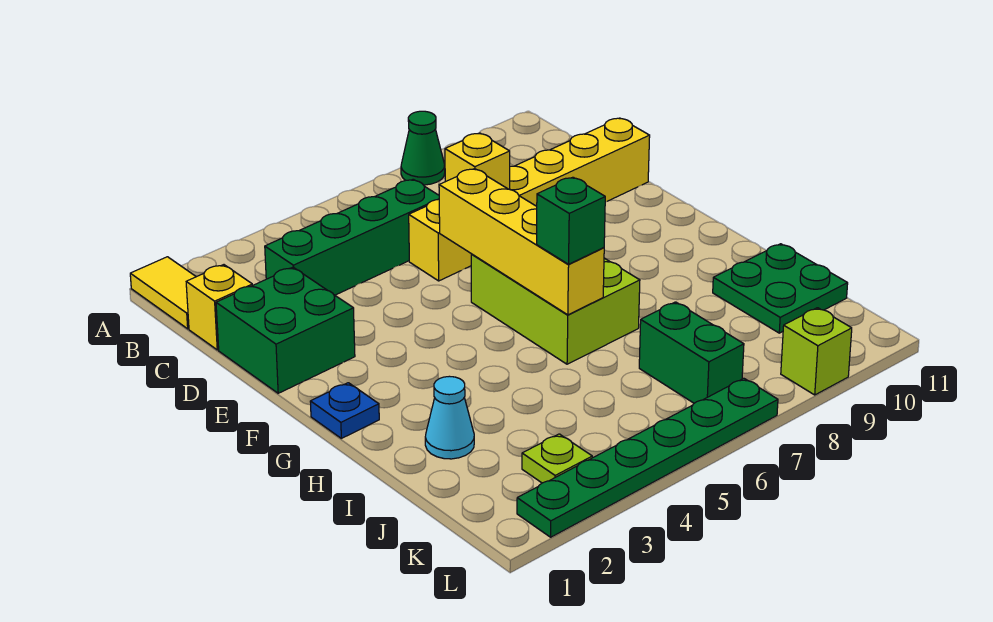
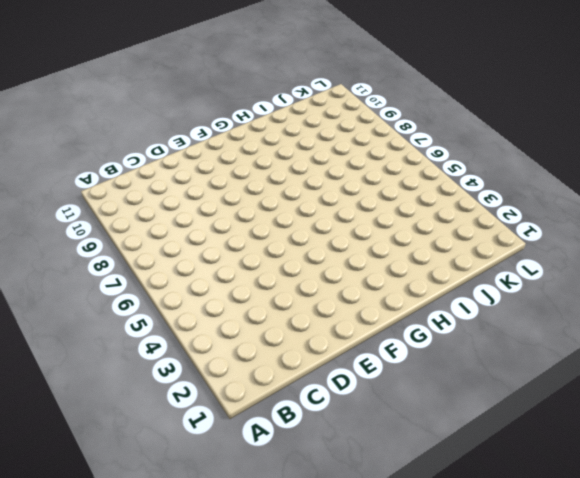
none -> yellow tile A1:B1 level 1
none -> green cone A8 level 1
none -> yellow brick C1 level 1

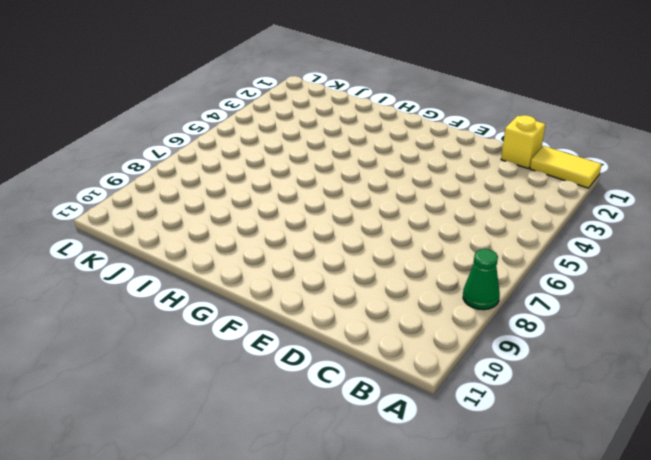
none -> green brick C3:C6 level 1
none -> green brick D1:E2 level 1
none -> yellow brick D6:D11 level 1

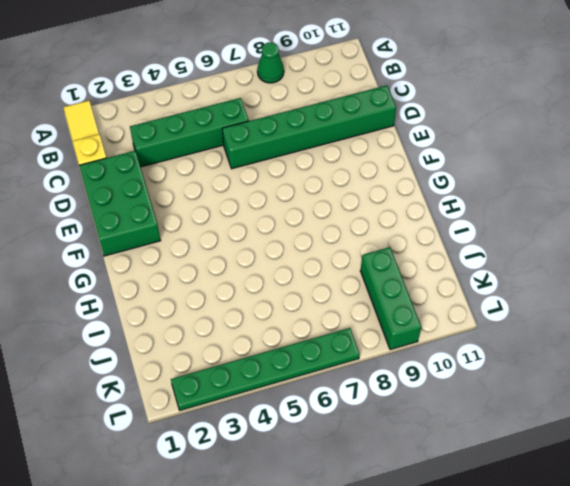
green brick D1:F2 level 1 -> green brick D1:E2 level 1
green brick D6:D11 level 1 -> yellow brick D6:D11 level 1
green brick J9:L9 level 1 -> lime brick L9 level 1
none -> lime brick F6:H7 level 1
none -> blue plate G1 level 1
none -> cyan cone I2 level 1

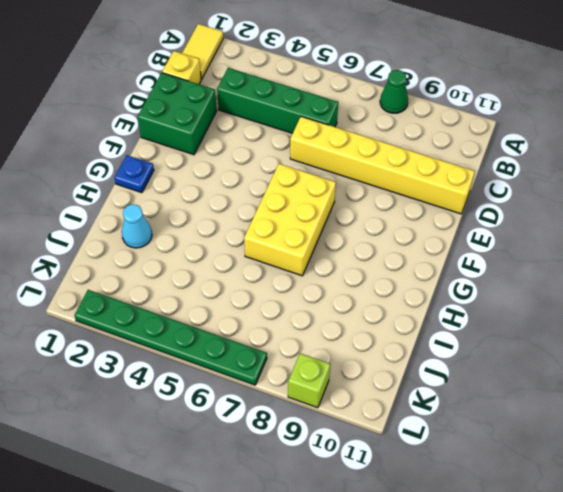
yellow brick F6:H7 level 1 -> lime brick F6:H7 level 1
none -> green plate I10:J11 level 1
none -> green brick J7:K7 level 1
none -> lime plate K3 level 1

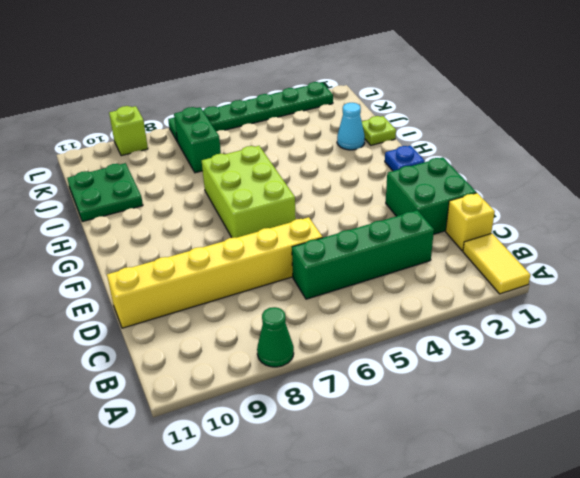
lime plate I1 level 1 -> lime plate K3 level 1
none -> yellow brick D7 level 2
none -> yellow brick E6:H6 level 2
none -> green brick H6 level 3

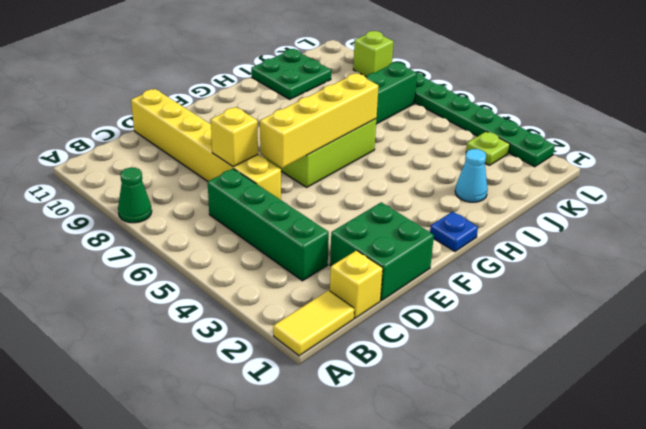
none -> green brick H6 level 3

